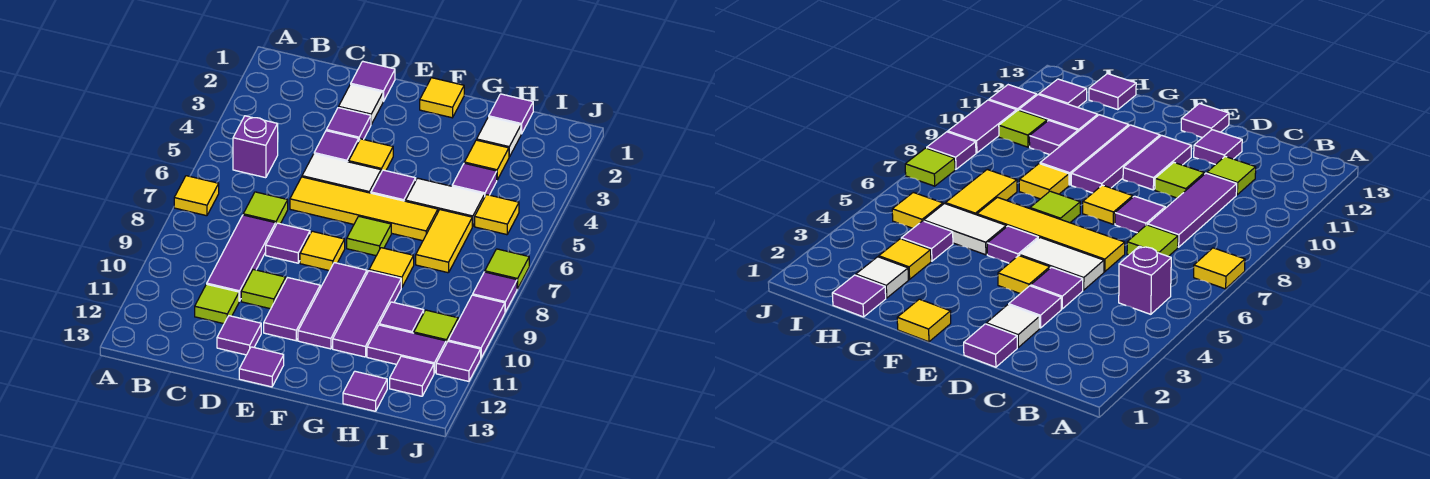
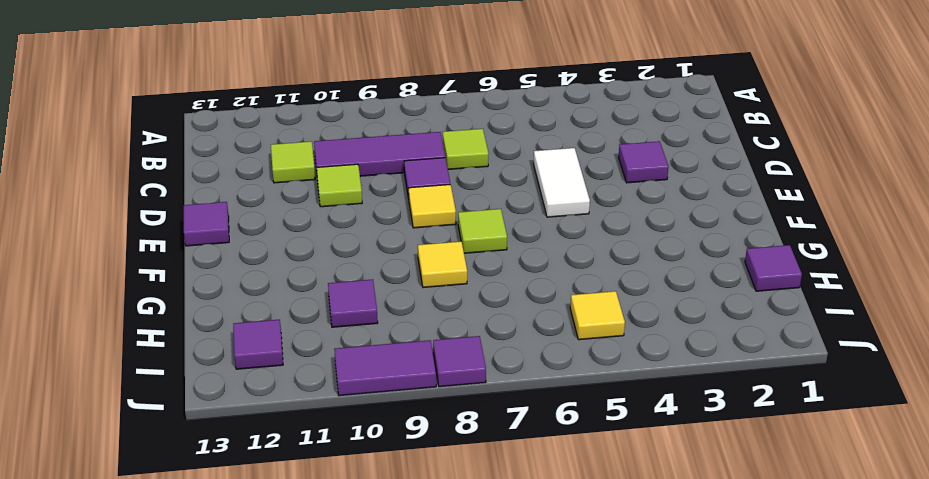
none -> yellow tile A7 level 1
none -> purple brick B5 level 1
none -> purple tile D1 level 1
none -> white tile D2 level 1

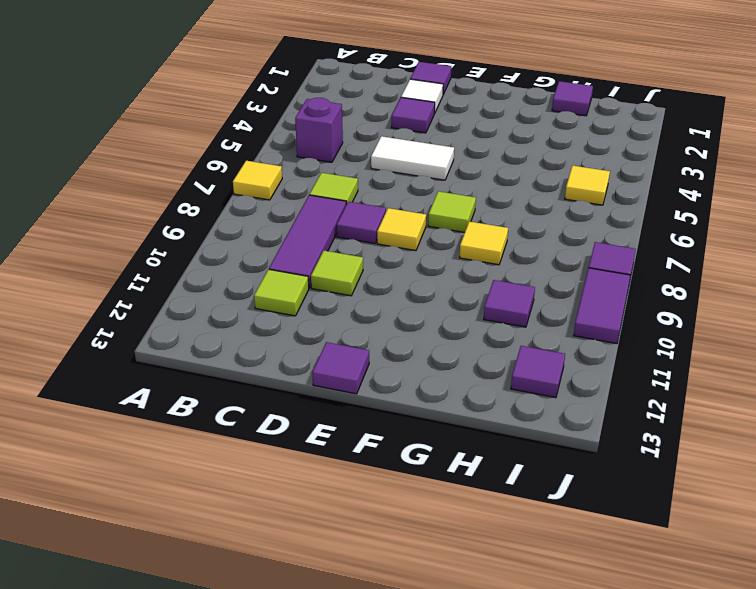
none -> purple tile D4 level 1
none -> yellow tile D6:G6 level 1
none -> purple tile D12 level 1
none -> yellow tile E4 level 1

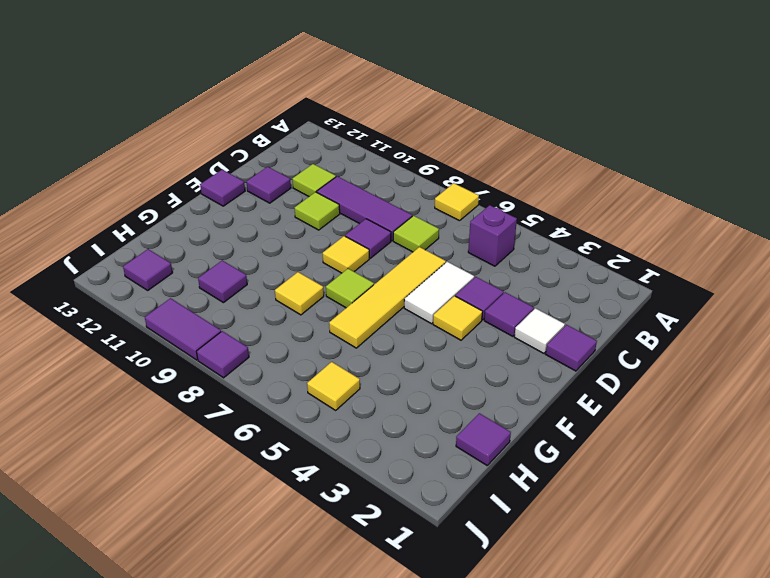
none -> purple tile E10:E11 level 1
none -> yellow tile F1 level 1
none -> purple tile F5 level 1
none -> purple tile F9:F11 level 1

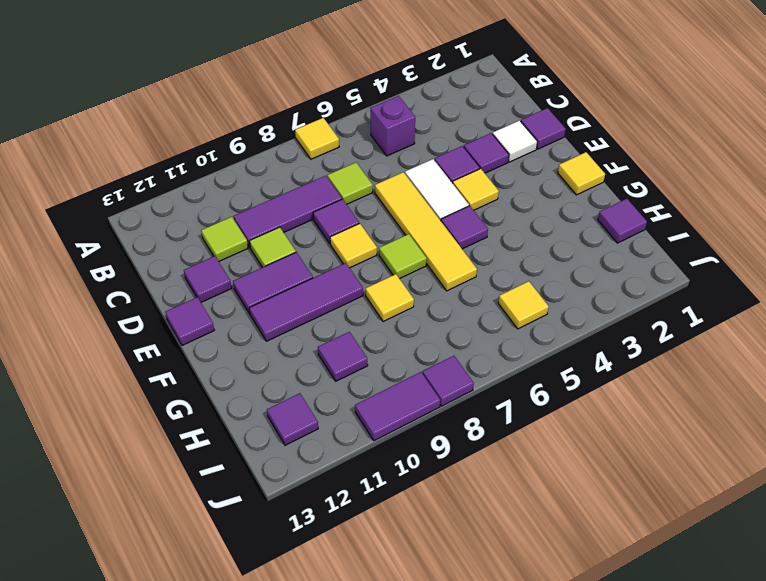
none -> white tile G5:H5 level 1
none -> purple tile G9:G11 level 1
none -> white tile H2 level 1
none -> yellow tile H3 level 1

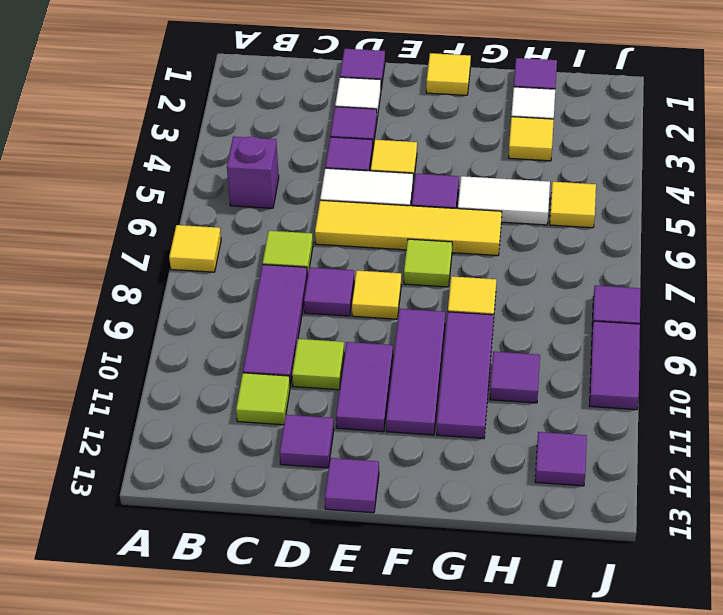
none -> purple tile H4 level 1
none -> yellow tile H6:H7 level 1
none -> purple tile H11:I11 level 1
none -> purple tile H13 level 1

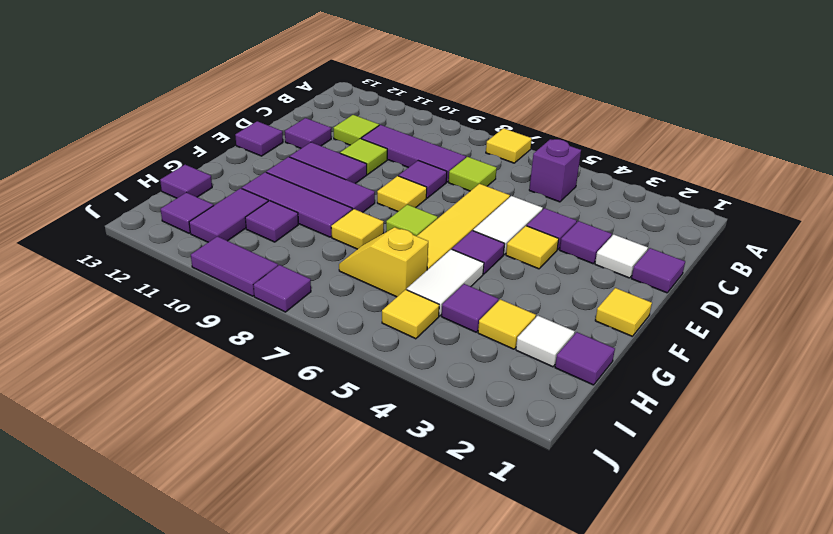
yellow slope H6:H7 level 1 top 6 -> yellow tile H6:H7 level 1
none -> lime tile I10 level 1
none -> lime tile J7 level 1
none -> purple tile J11 level 1

